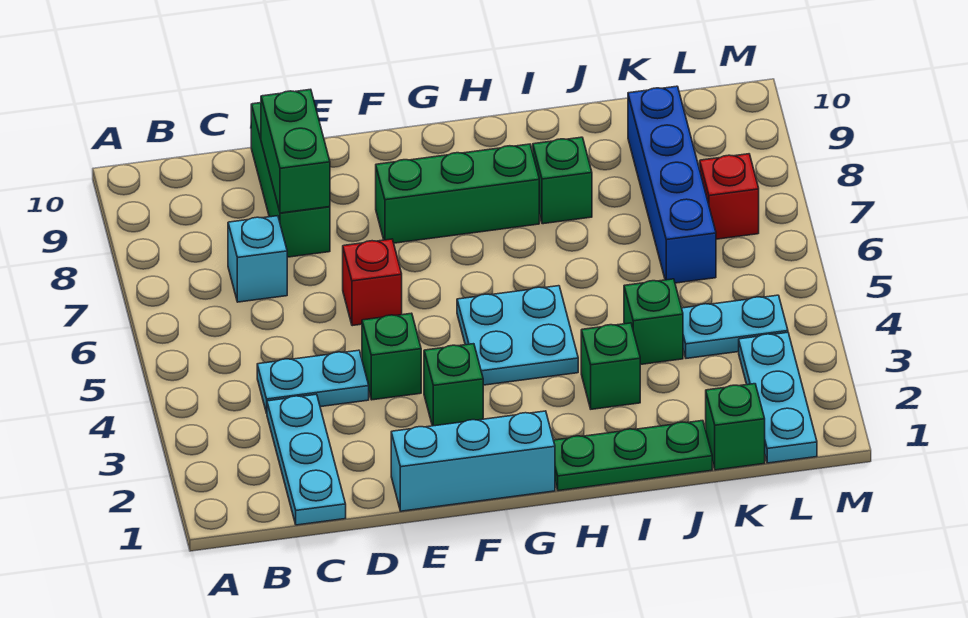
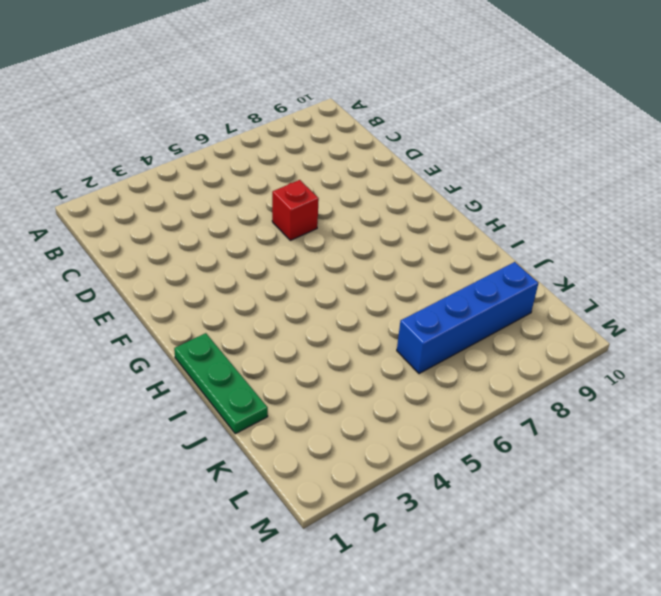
none -> cyan plate C1:C3 level 1
none -> cyan plate C4:D4 level 1
none -> cyan brick C7 level 1

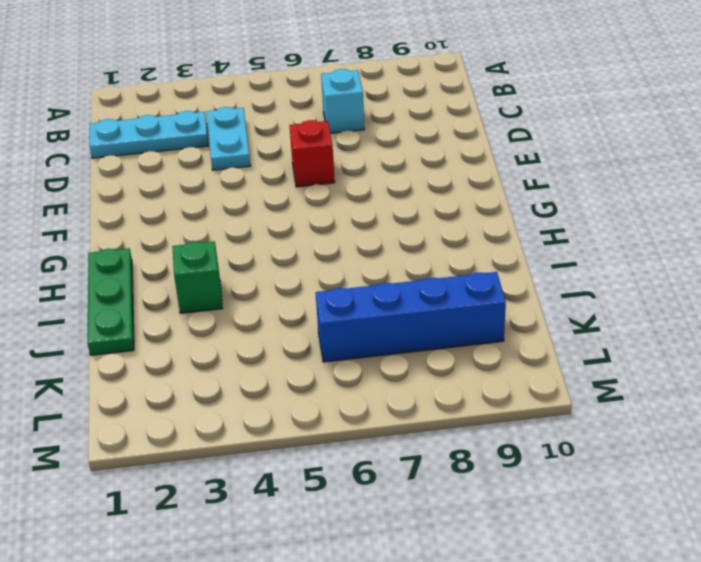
none -> green brick D8:D10 level 1
none -> cyan brick E1:G1 level 1
none -> green brick E4 level 1

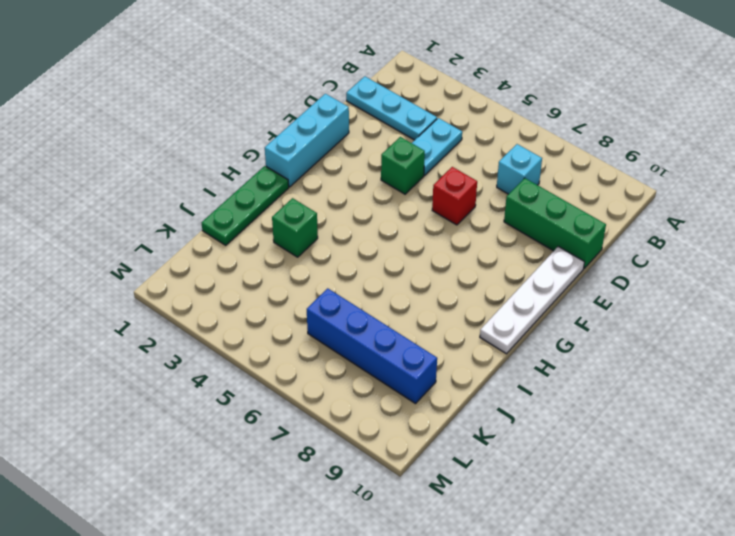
white plate E10:H10 level 1 -> none
none -> green brick F3 level 1
none -> green brick F8:H8 level 1
none -> cyan plate G4:H5 level 1

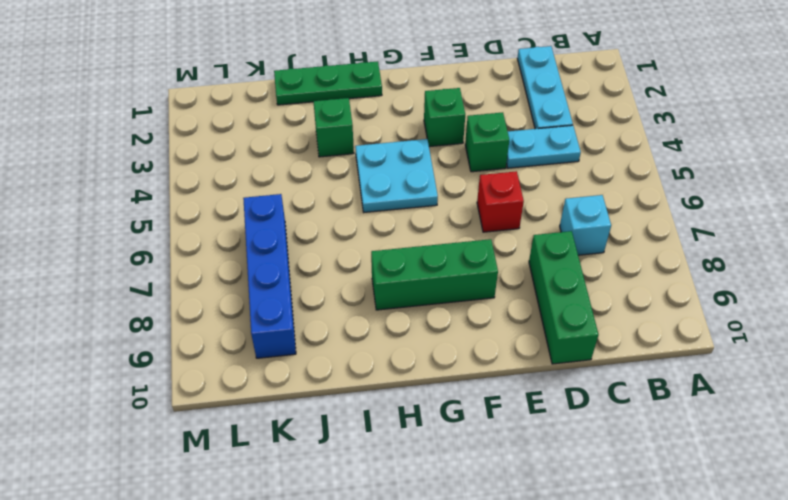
none -> cyan brick E1:G1 level 1
none -> green brick I8 level 1
none -> green brick J4 level 1

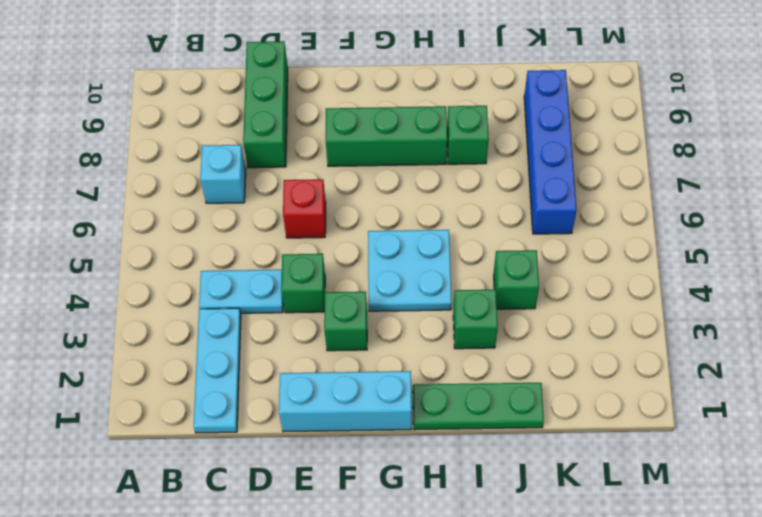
none -> green brick K1 level 1
none -> cyan plate K4:L4 level 1
none -> cyan plate L1:L3 level 1

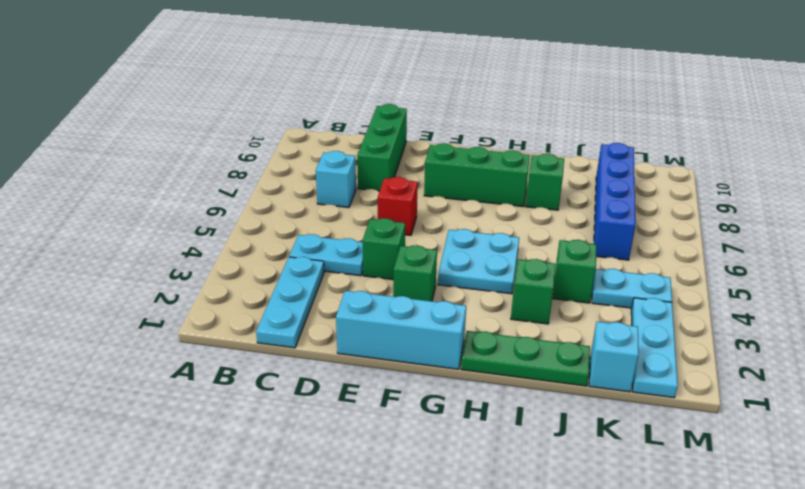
cyan brick K1 level 1 -> green brick K1 level 1
none -> red brick L7 level 1
none -> green brick D8:D9 level 2

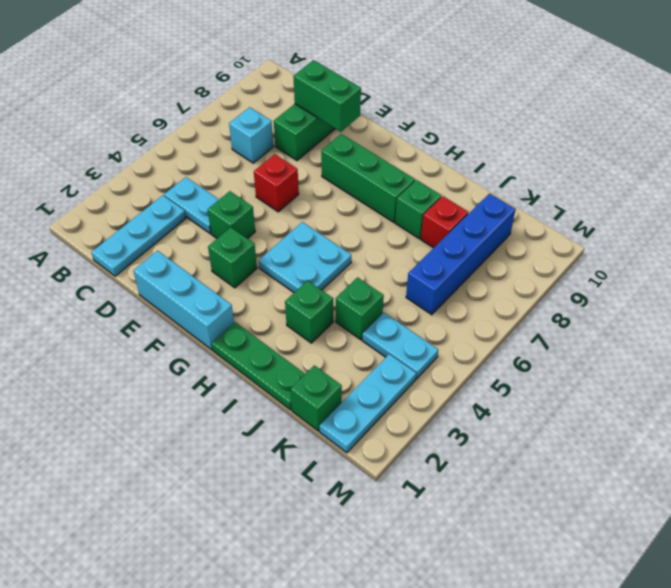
green brick D9:E9 level 2 -> green brick D8:D9 level 2
red brick J8 level 1 -> red brick L7 level 1

